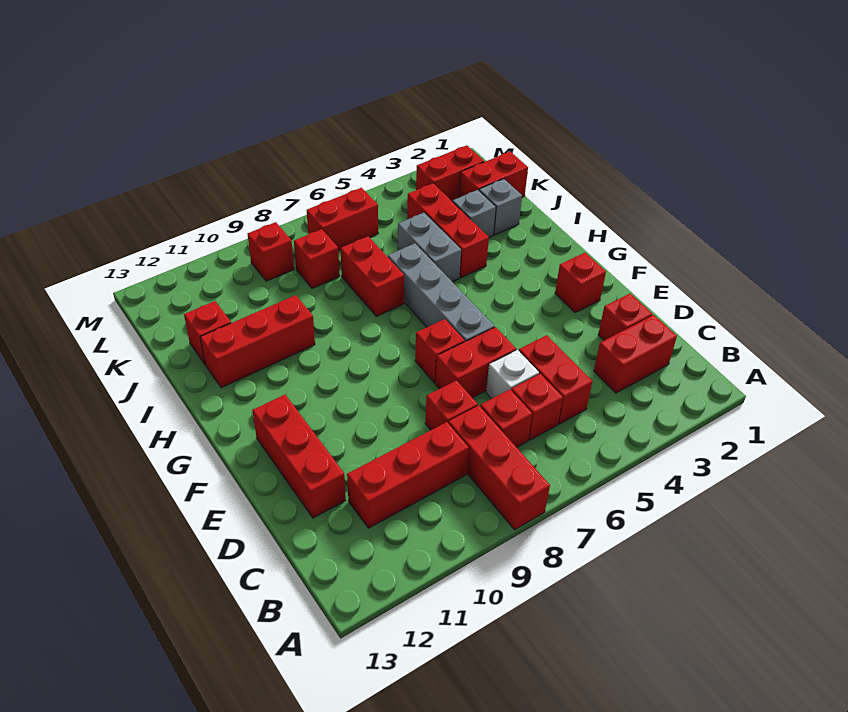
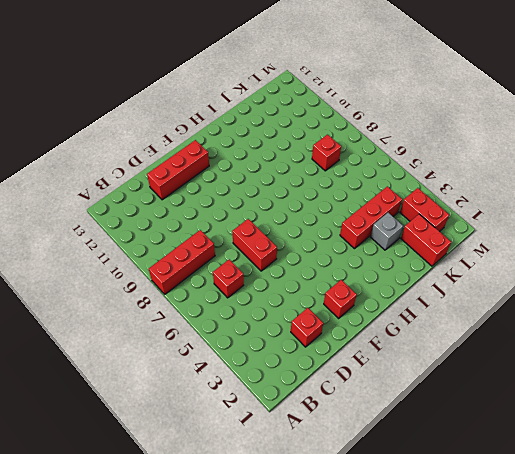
none -> red brick C2:C3 level 1
none -> red brick C5:D5 level 1
none -> red brick C7 level 1

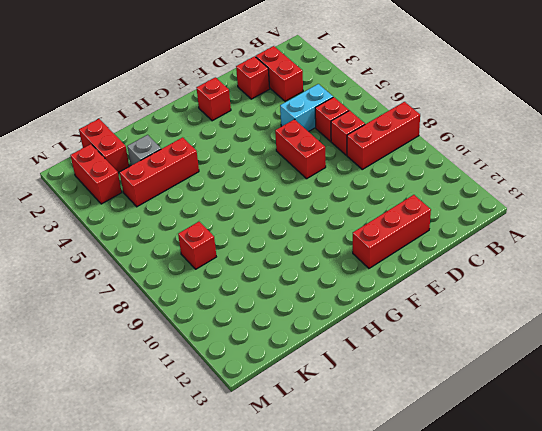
cyan brick C5:D5 level 1 -> red brick C5:D5 level 1
none -> red brick C9:C11 level 1
none -> white brick D6 level 1
none -> red brick D8 level 1

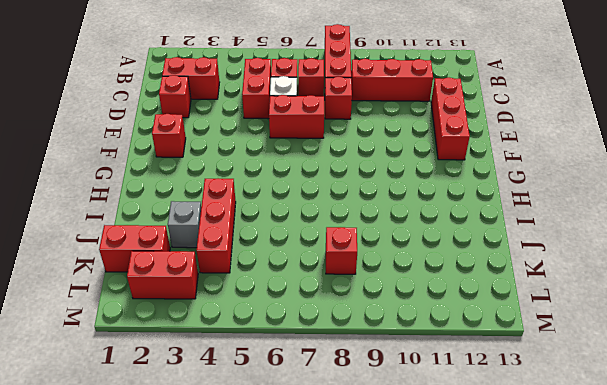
none -> grey brick F6:I6 level 1
none -> red brick F7 level 1
none -> grey brick I5:J5 level 1

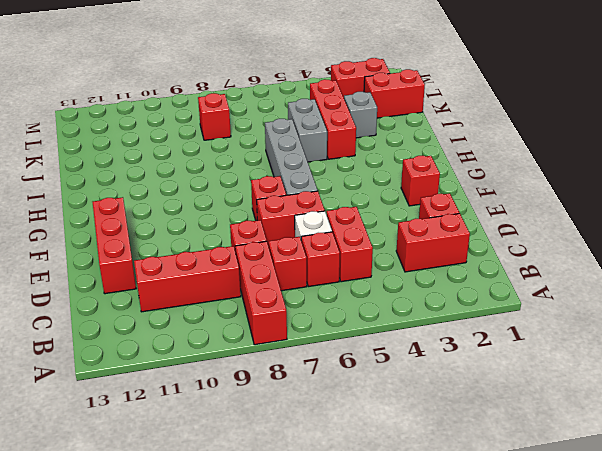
none -> red brick I7:J7 level 1
none -> red brick I10:I12 level 1
none -> grey brick J2 level 1

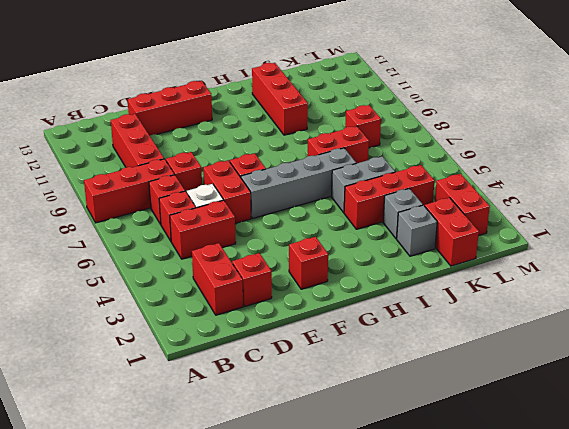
none -> red brick J12 level 1
none -> red brick L6:L7 level 1
none -> red brick L9 level 1

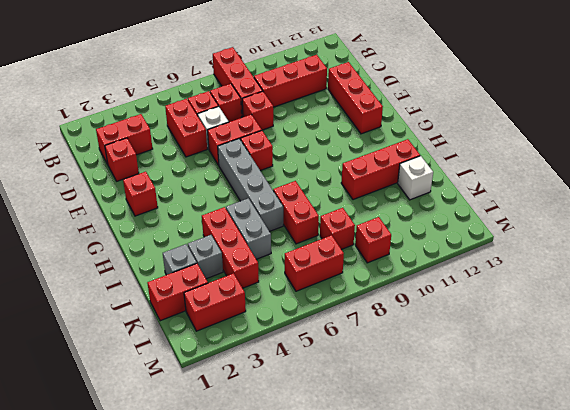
white brick J12 level 1 -> red brick J12 level 1

